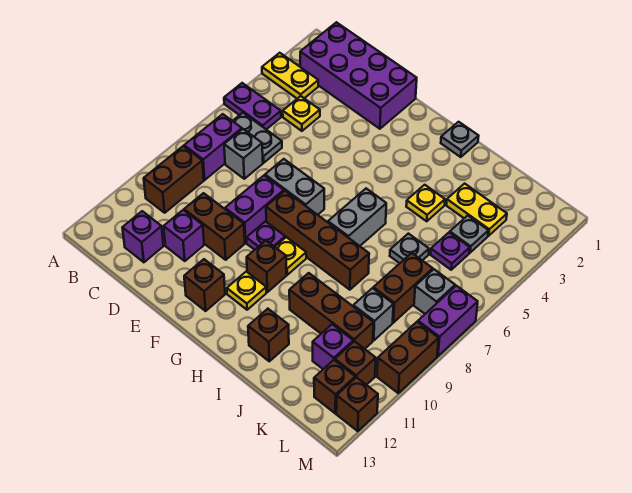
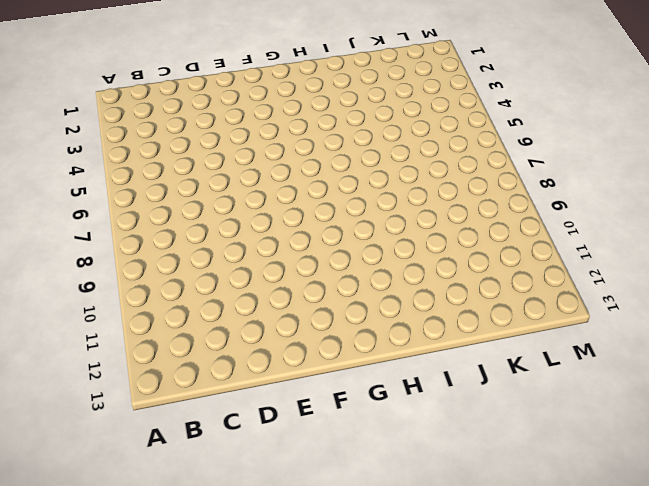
none -> yellow plate A3:B3 level 1
none -> purple plate A5:B5 level 1
none -> purple brick B1:E2 level 1
none -> grey plate B6:C6 level 1

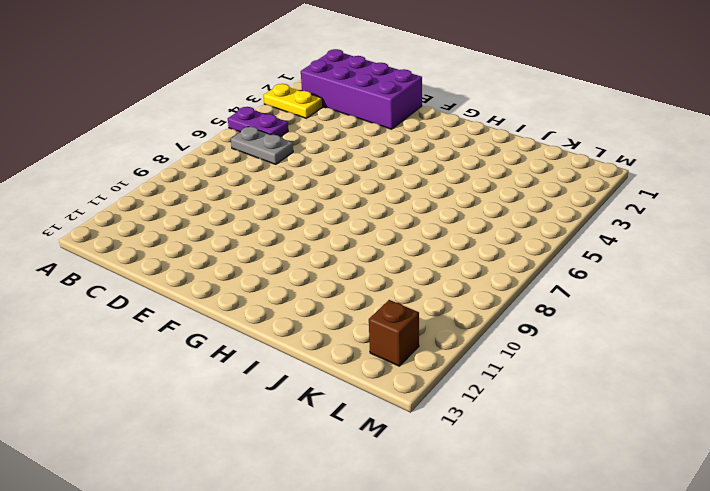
none -> purple brick B7:B8 level 1
none -> brown brick B9:B10 level 1
none -> yellow plate C4 level 1
none -> grey brick C7 level 1

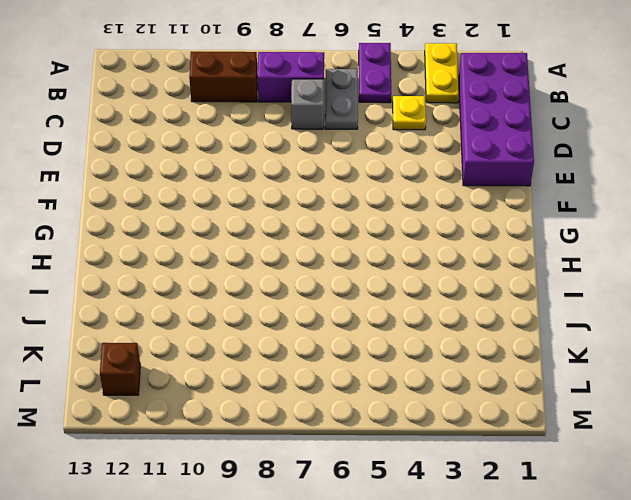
none -> purple brick C12 level 1
none -> brown brick D10:E10 level 1
none -> purple brick D11 level 1
none -> grey brick E7:F7 level 1

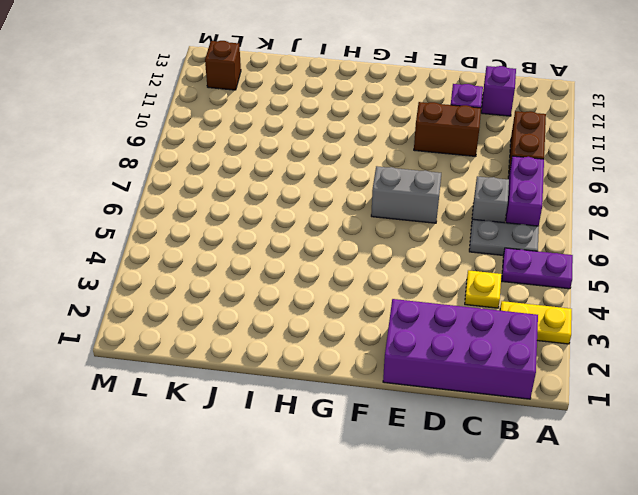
none -> purple brick E8:E9 level 1
none -> brown brick F8:I8 level 1
none -> purple plate F9 level 1
none -> brown brick F12 level 1

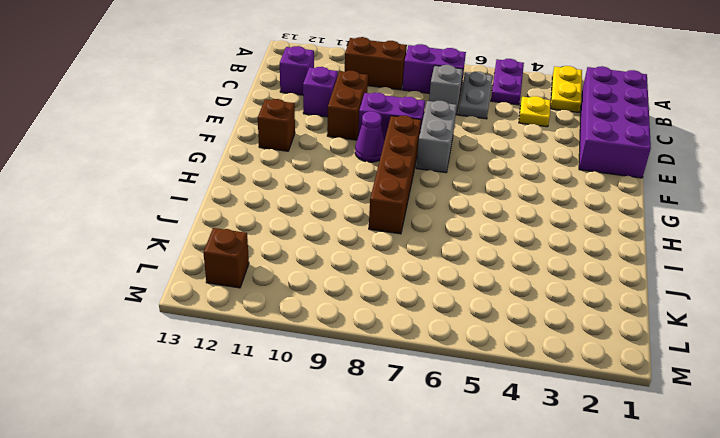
purple cone F9 level 1 -> purple plate F9 level 1
none -> yellow plate G9 level 1
none -> brown brick G10 level 1
none -> yellow plate G11 level 1
none -> grey plate H1 level 1

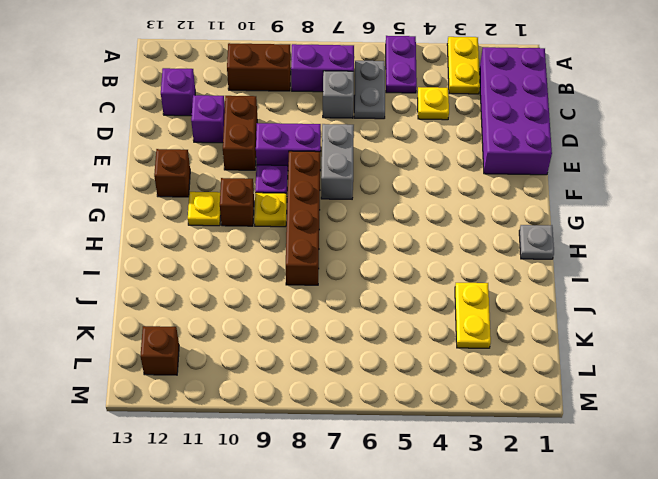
none -> grey brick H6:H7 level 1
none -> yellow plate I4 level 1
none -> brown brick I10:K10 level 1
none -> brown brick I12 level 1

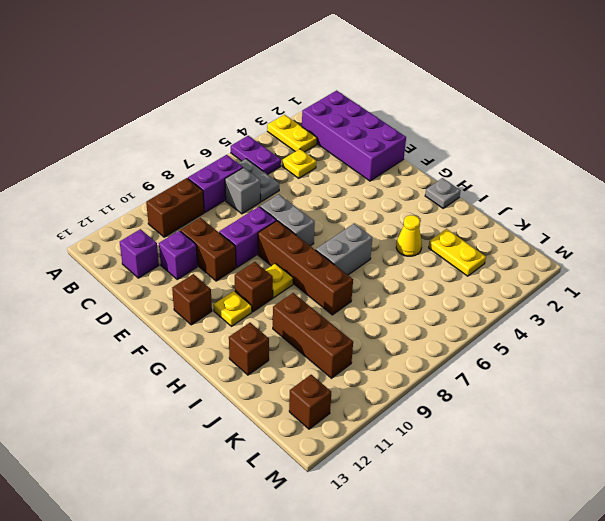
yellow cone I4 level 1 -> yellow plate I4 level 1
none -> purple plate F9 level 1
none -> grey plate J6 level 1
none -> grey plate K4 level 1
none -> purple plate K5 level 1

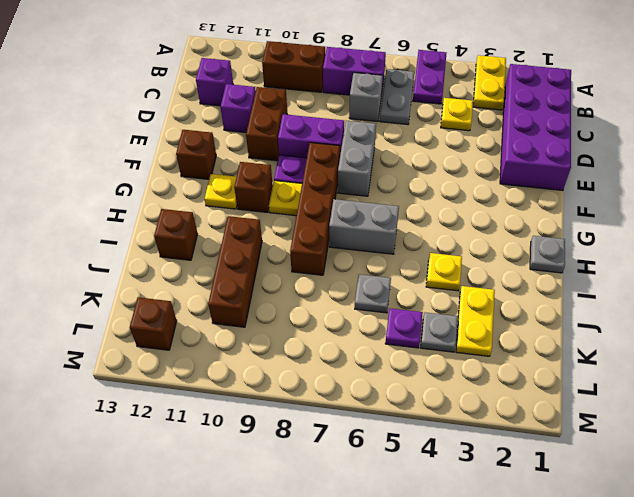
none -> brown brick K7:K8 level 1
none -> grey brick K9 level 1
none -> purple brick K11 level 1
none -> grey brick L7 level 1

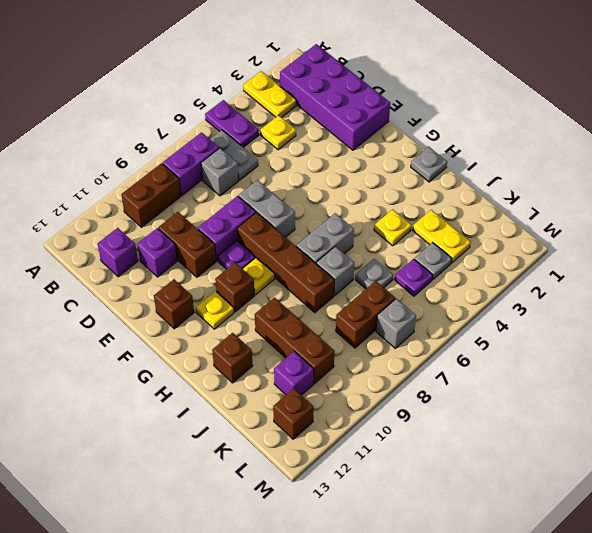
grey brick I7 level 1 -> grey brick K9 level 1
none -> brown brick L11 level 1
none -> purple brick M7:M8 level 1
none -> brown brick M9:M10 level 1
none -> brown brick M12 level 1

